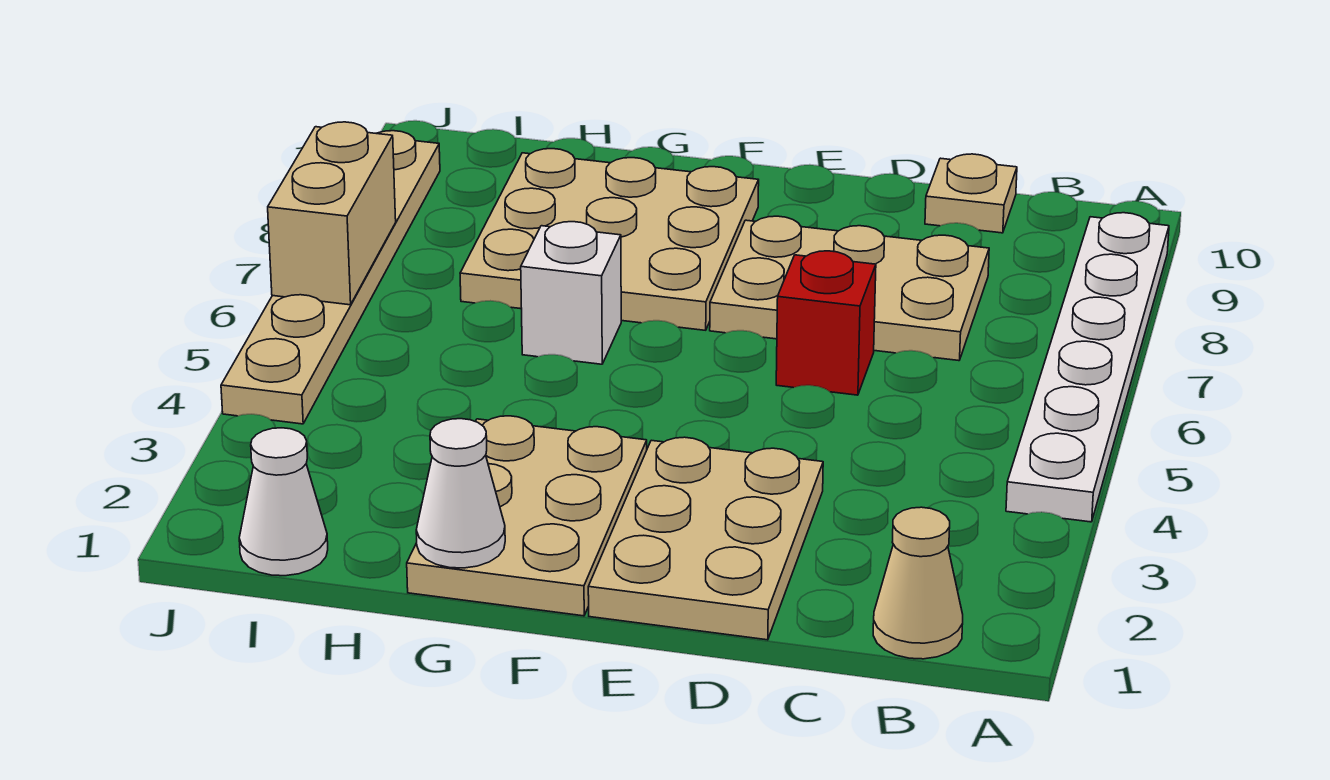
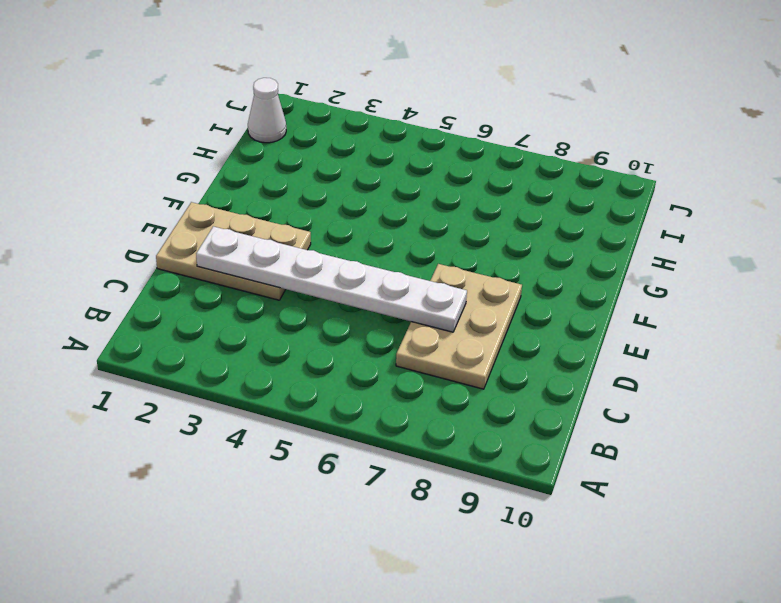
white plate D2:D7 level 2 -> white plate A4:A9 level 1
none -> tan cone B1 level 1
none -> tan plate C10 level 1
none -> red brick D6 level 1

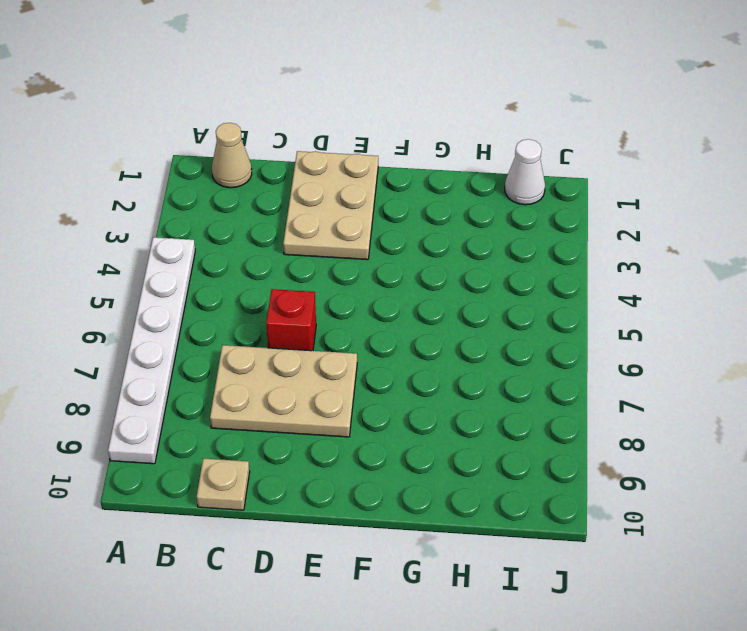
none -> tan plate F1:G3 level 1
none -> tan plate F7:H9 level 1
none -> white brick G6 level 1

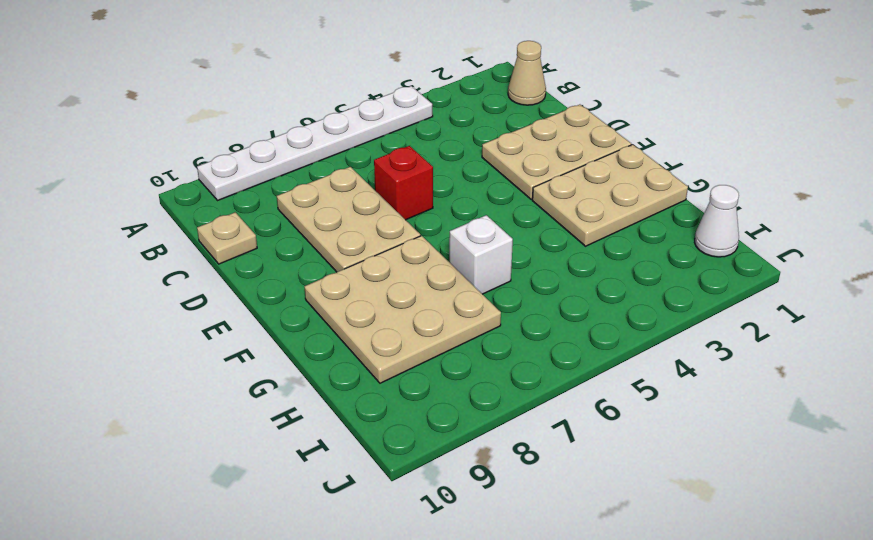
none -> tan plate J4:J9 level 1
none -> white cone G1 level 2
none -> tan brick J6:J7 level 2

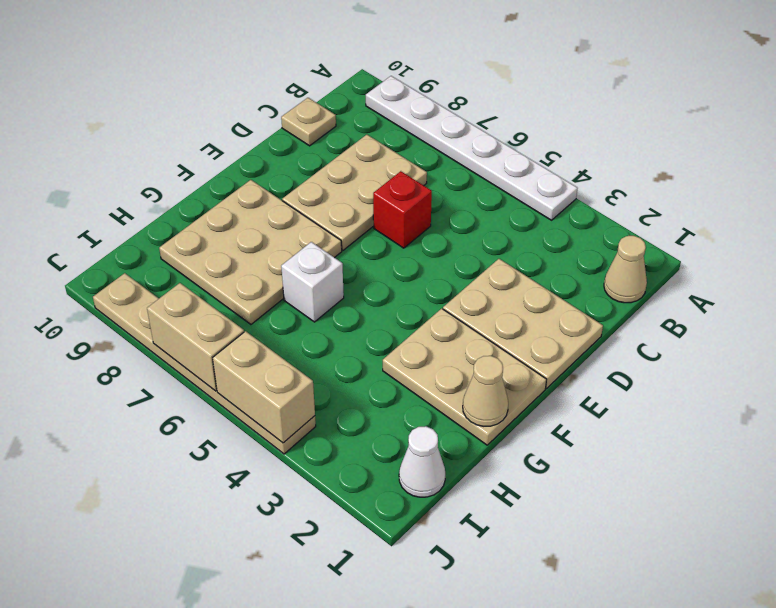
tan cone G1 level 2 -> white cone G1 level 2
tan brick J4:J5 level 2 -> none

